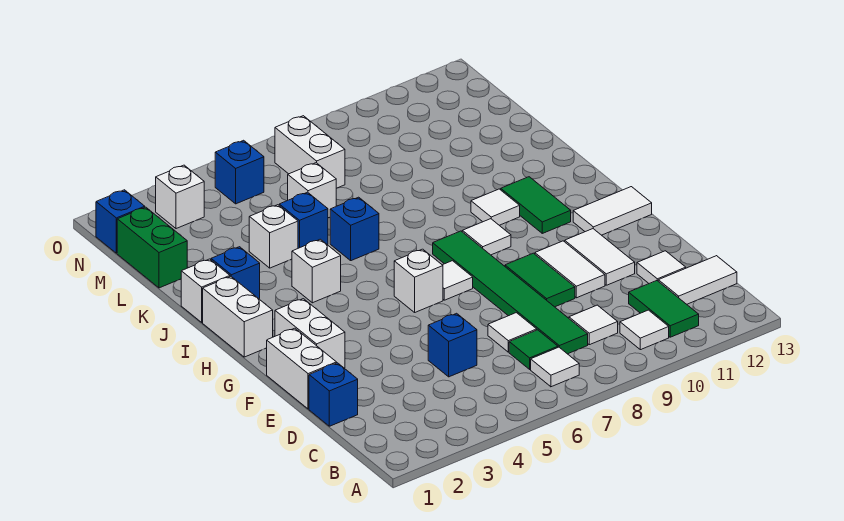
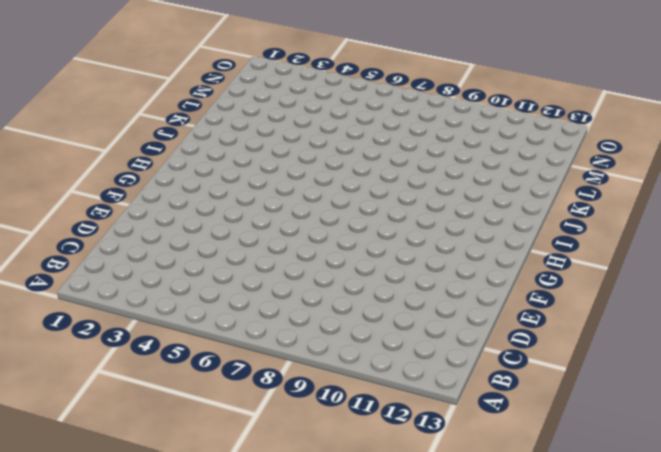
none -> white tile B7 level 1
none -> white tile B10 level 1
none -> green tile B11:C11 level 1
none -> green tile C7 level 1

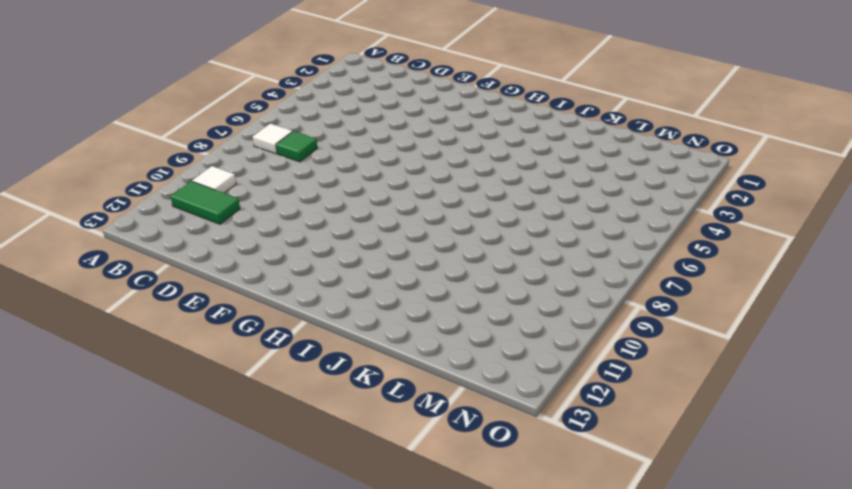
none -> green tile C8:H8 level 1
none -> white tile C9 level 1
none -> white tile C12:C13 level 1
none -> blue brick D1 level 1

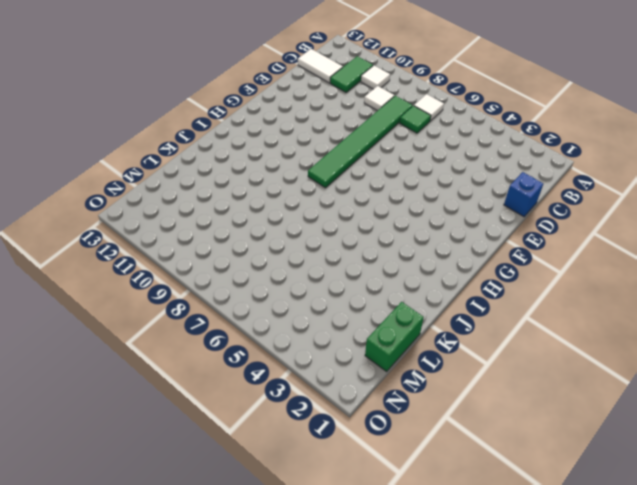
none -> blue brick D5 level 1
none -> white tile D7 level 1
none -> white tile D12 level 1
none -> white brick E1:F1 level 1

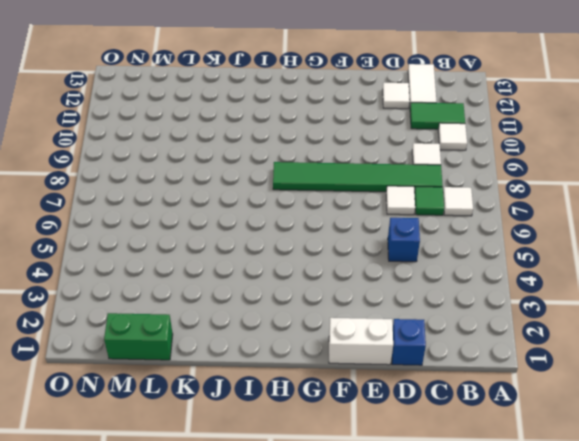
none -> green tile E9:F9 level 1
none -> white tile E10:F10 level 1
none -> white tile E11:F11 level 1
none -> white brick F2:G2 level 1

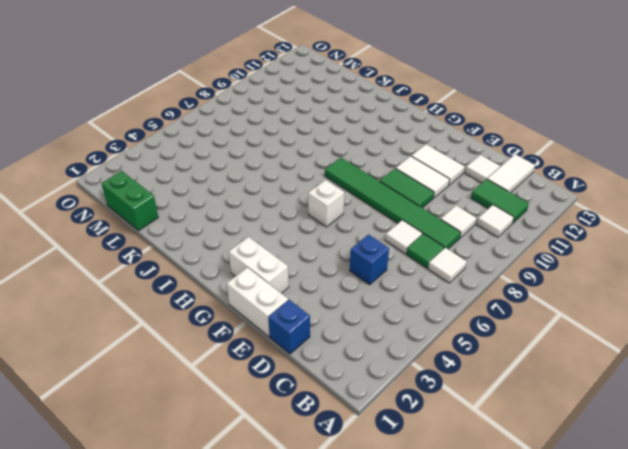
none -> white tile G7 level 1
none -> white tile G12:G13 level 1
none -> white brick H1:I1 level 1
none -> white tile H9 level 1

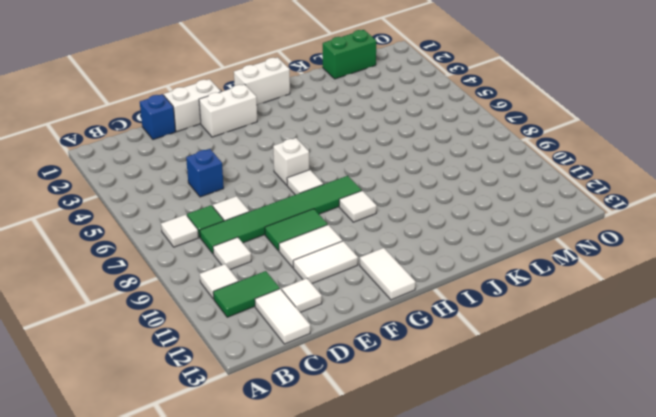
none -> green tile H11:I11 level 1
none -> white brick I4 level 1
none -> white tile I10 level 1
none -> white brick J1 level 1

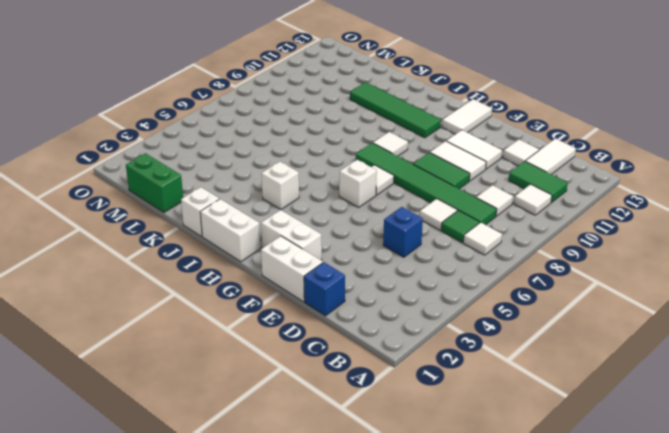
green tile H11:K11 level 1 -> green tile H11:I11 level 1
none -> white tile I10 level 1
none -> blue brick J2 level 1
none -> blue brick J6 level 1
none -> white brick K4 level 1

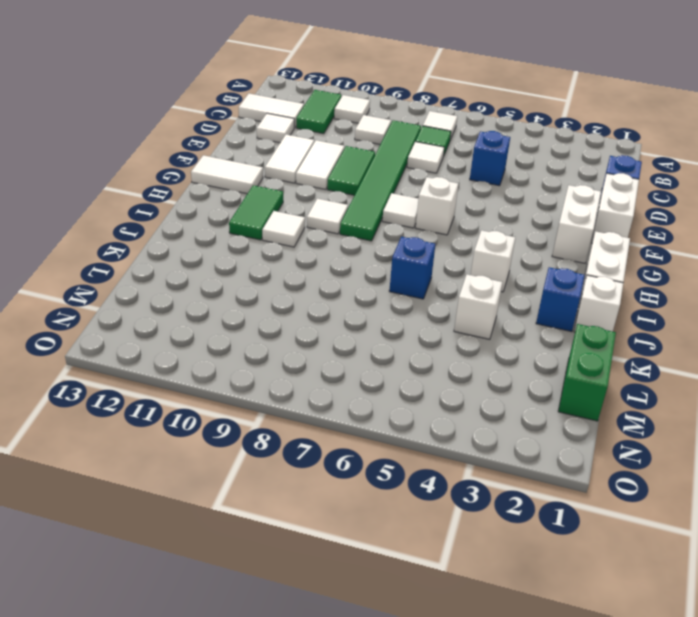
none -> blue brick K5 level 1
none -> white brick L6 level 1
none -> white brick M7:N7 level 1
none -> blue brick N1 level 1

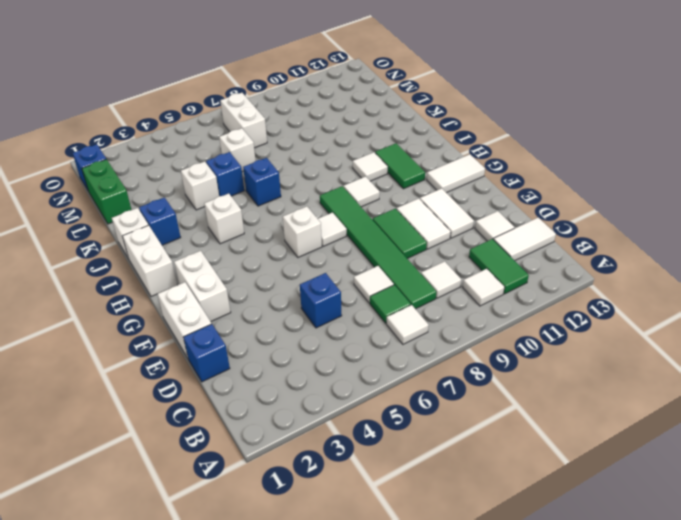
none -> white brick N3 level 1
none -> blue brick N5 level 1

